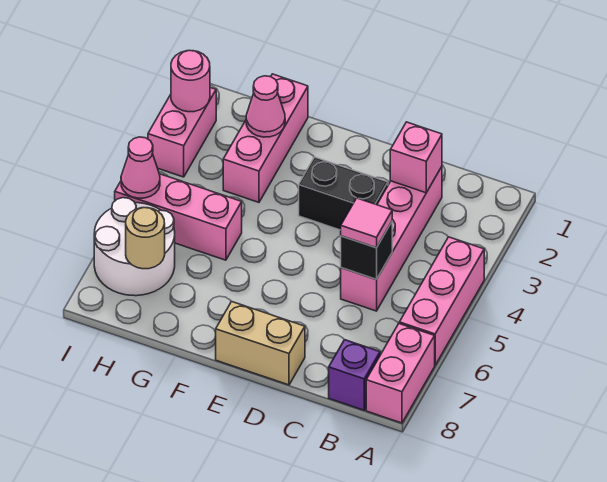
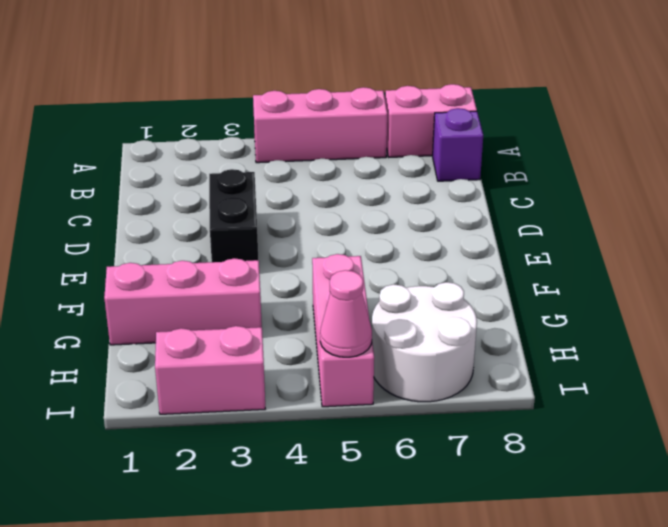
none -> pink brick C2:C5 level 1
none -> tan brick D8:E8 level 1
none -> pink brick C2 level 2

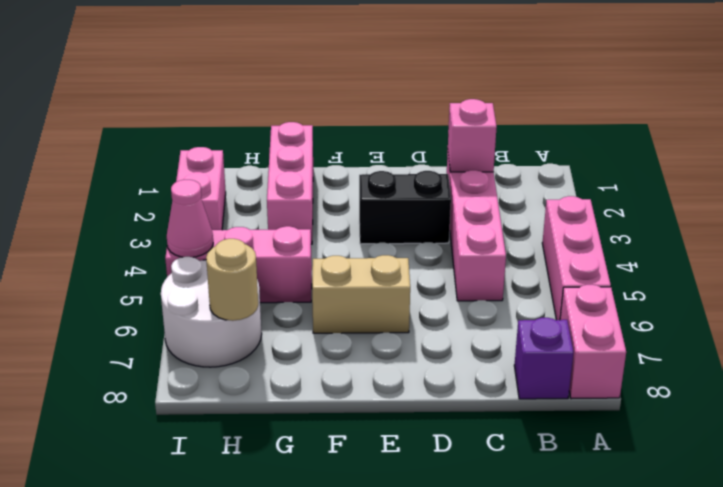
tan brick E6:F6 level 1 -> tan brick D8:E8 level 1
none -> black brick C5 level 2
none -> pink cone G2 level 2
none -> pink round brick I2 level 2

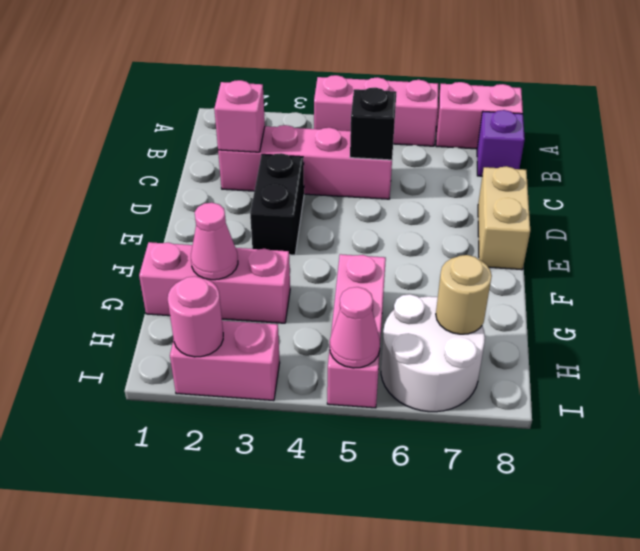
none -> pink tile C5 level 3

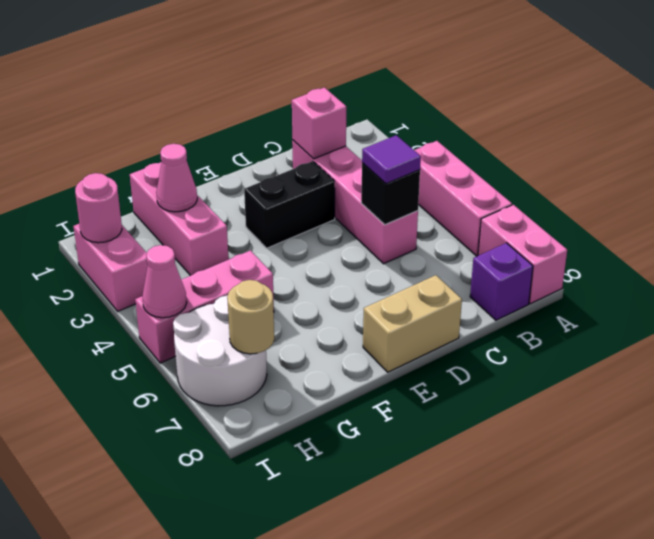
purple tile C5 level 3 -> pink tile C5 level 3

